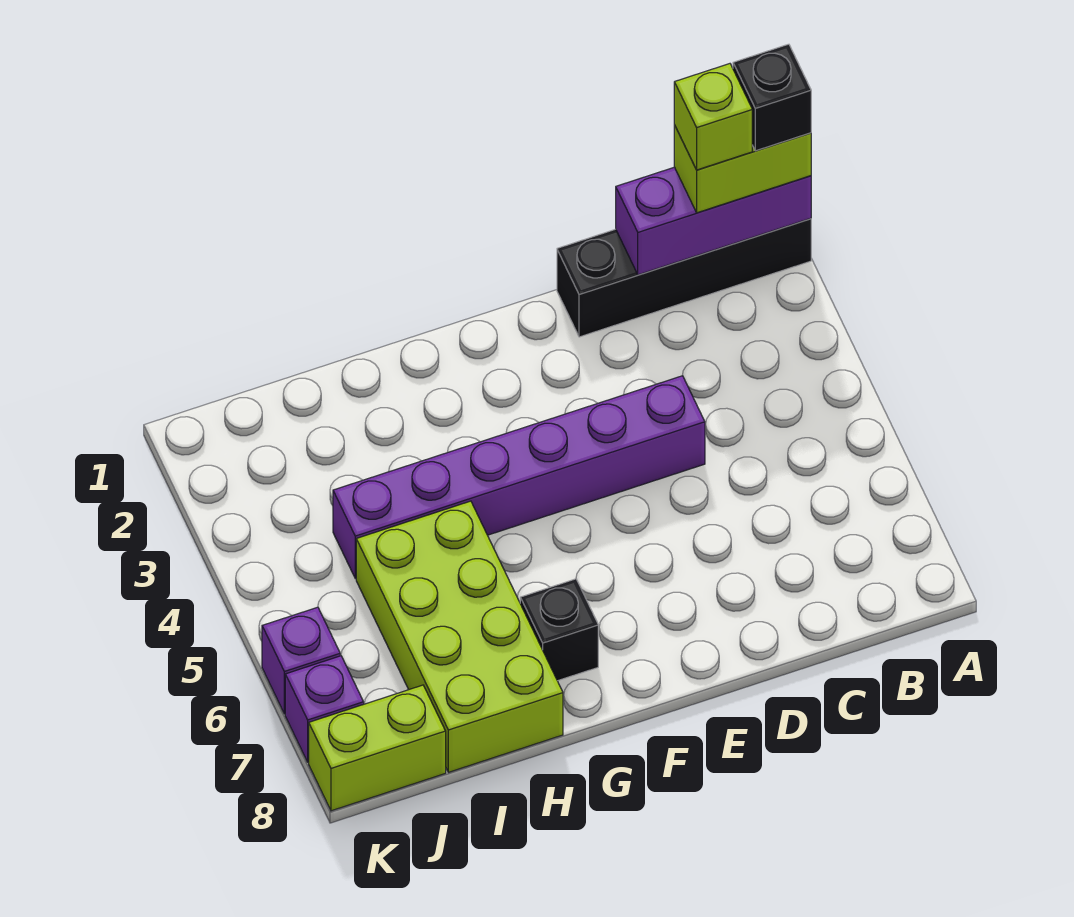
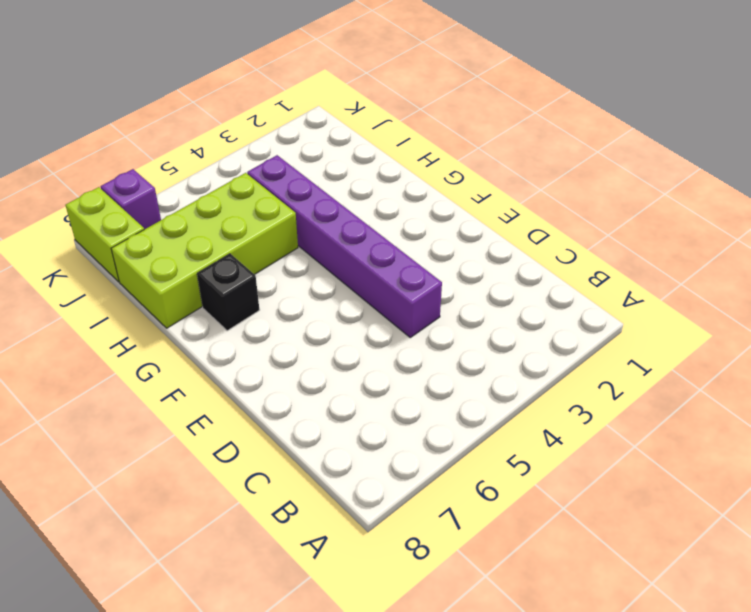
none -> black brick A1:D1 level 1
none -> purple brick K6 level 1

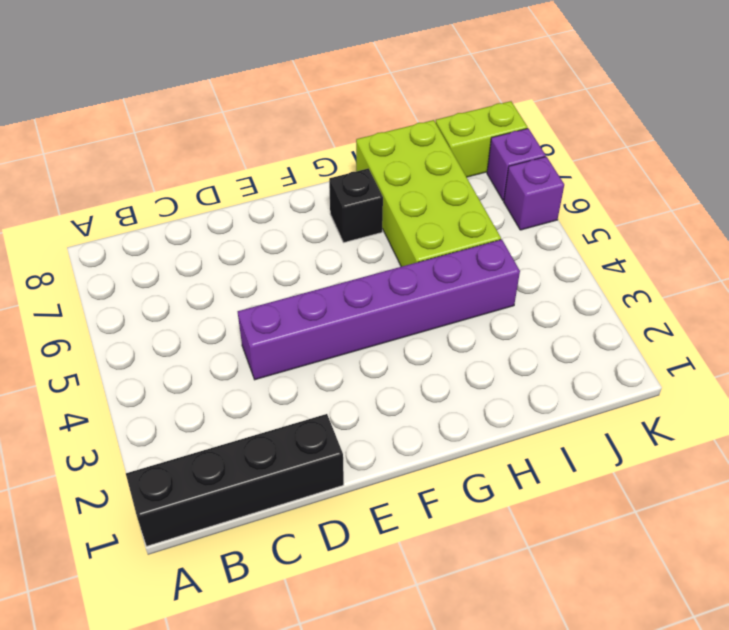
none -> purple brick A1:C1 level 2
none -> lime brick A1:B1 level 3

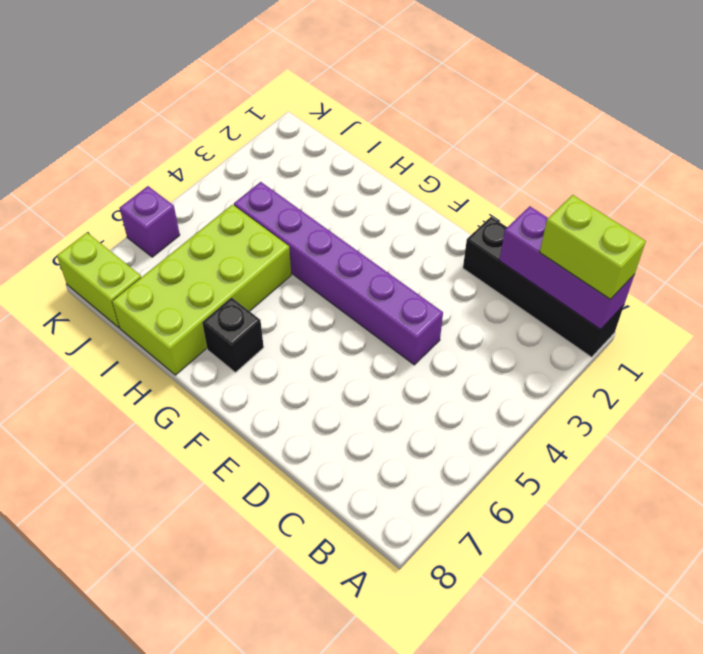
none -> purple brick K7 level 1
none -> black brick A1 level 4

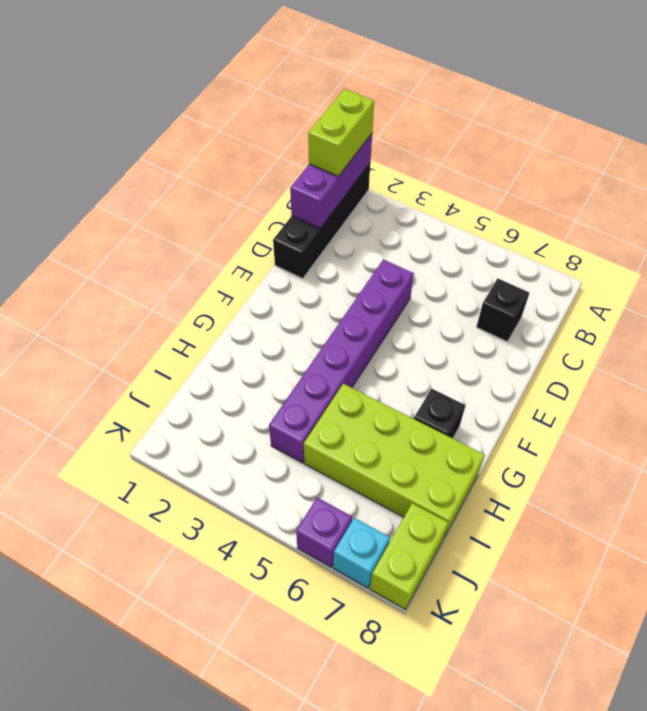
black brick C7 level 1 -> black brick A1 level 4
cyan brick K7 level 1 -> purple brick K7 level 1
none -> lime brick B1 level 4

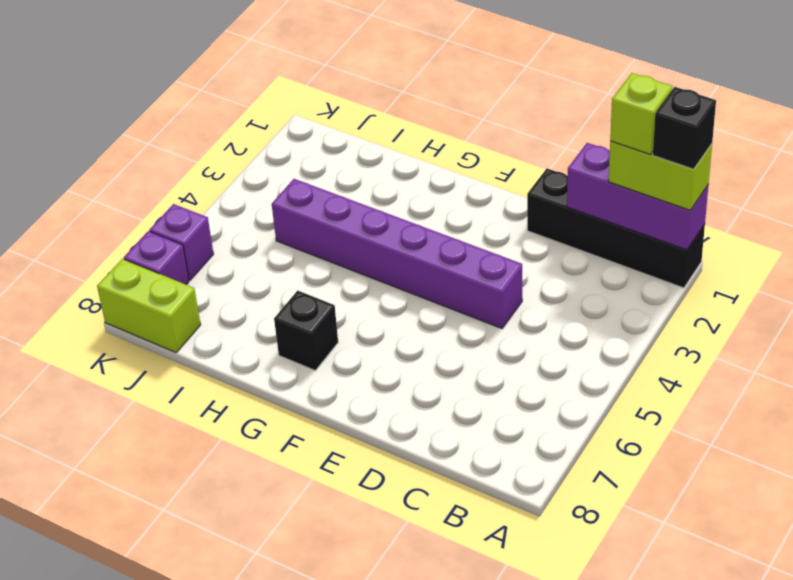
none -> lime brick H5:I8 level 1

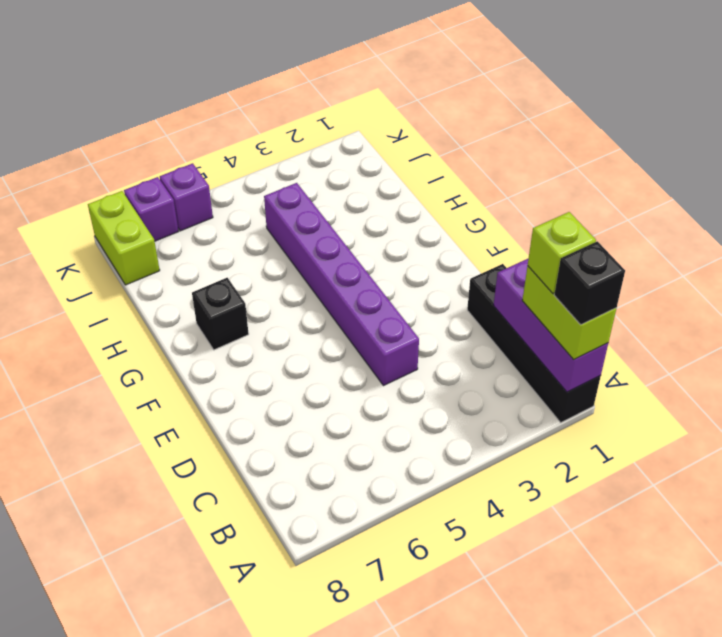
none -> lime brick H5:I8 level 1

